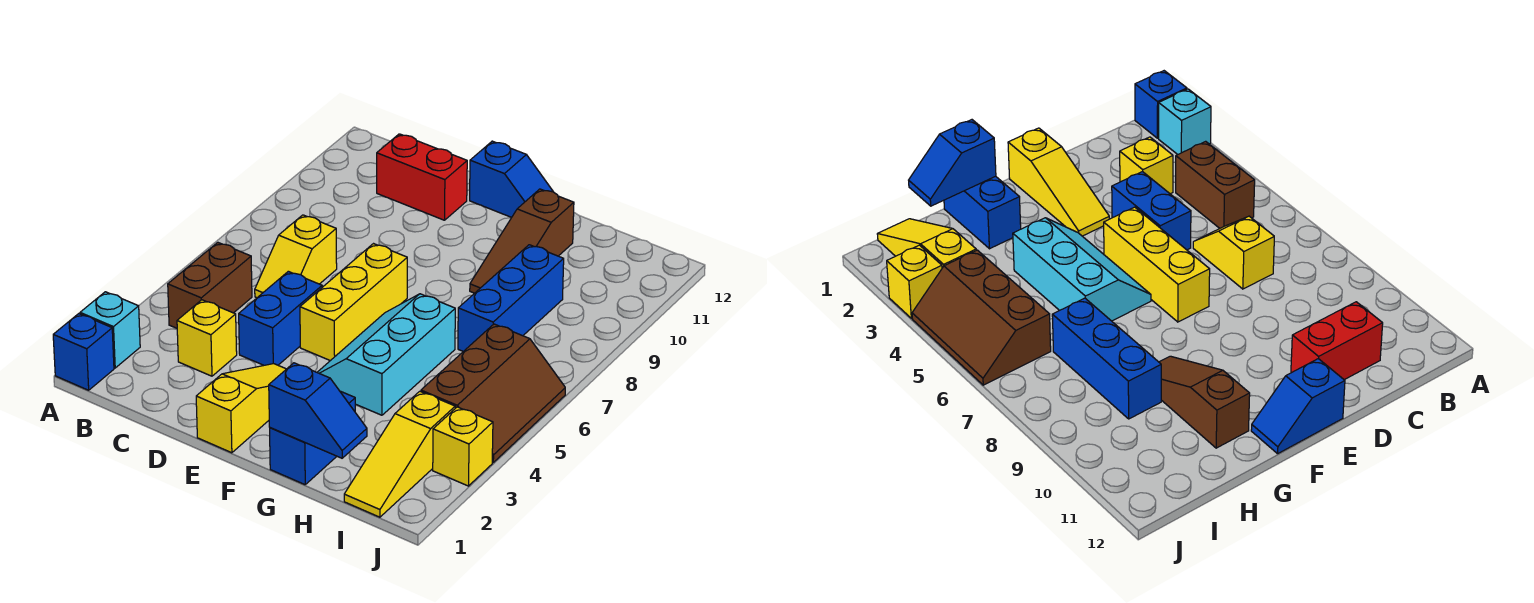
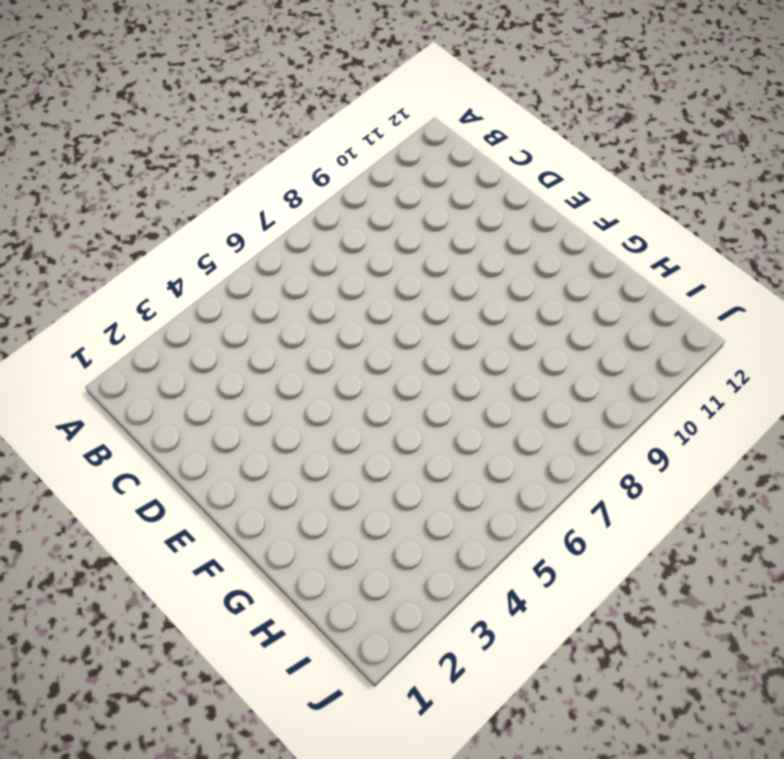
none -> blue brick A1 level 1
none -> cyan brick A2 level 1
none -> brown brick B4:B5 level 1

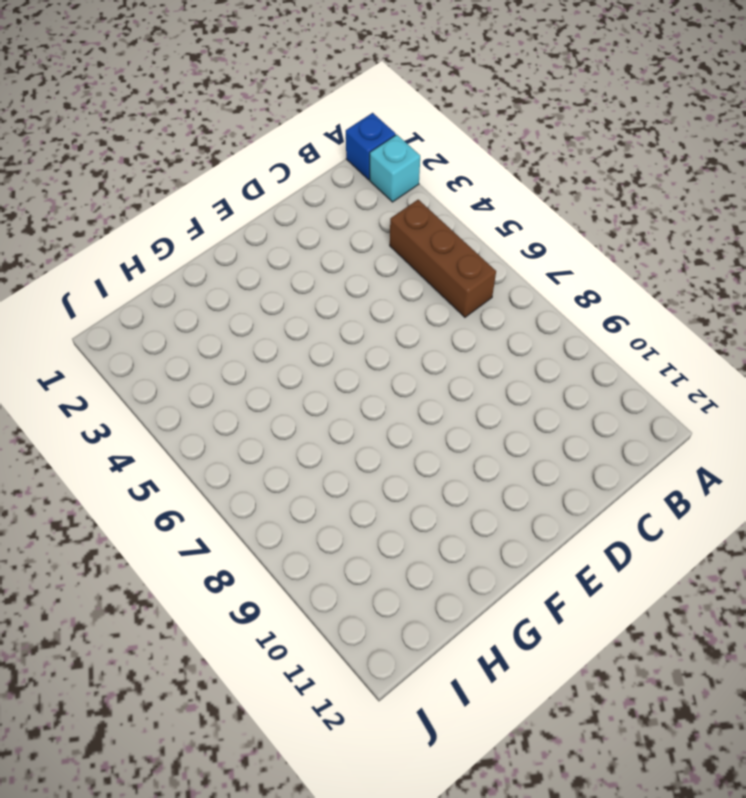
brown brick B4:B6 level 1 -> brown brick B4:B5 level 1
none -> yellow brick C3 level 1
none -> yellow slope C6:C7 level 1 top 7
none -> red brick C11:D11 level 1

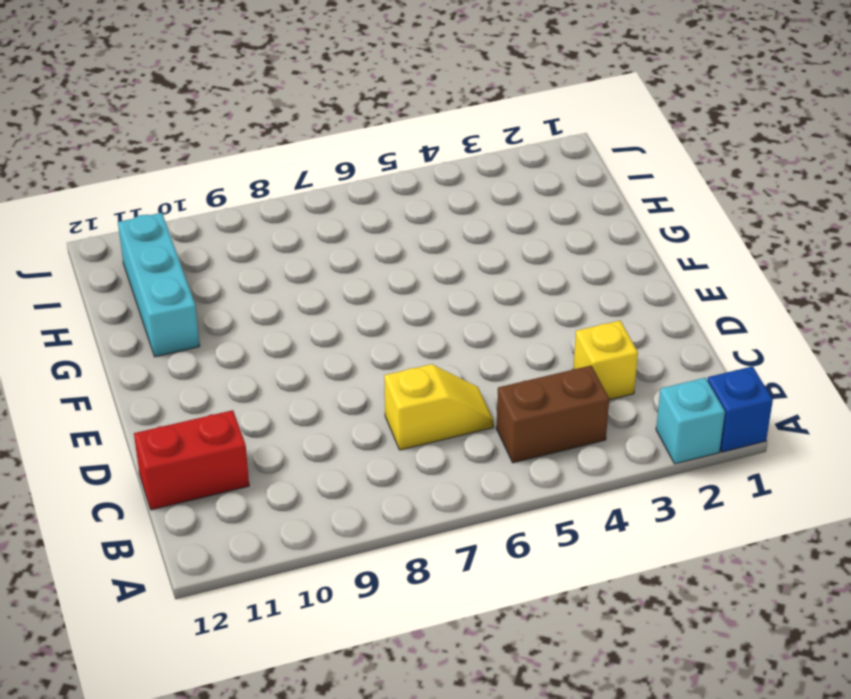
red brick C11:C12 level 1 -> red brick C11:D11 level 1
cyan brick G11:I11 level 1 -> brown slope G9:G11 level 1 top 11
none -> blue brick D4:D5 level 1
none -> yellow slope E1:E3 level 1 top 1
none -> yellow brick E5:E7 level 1

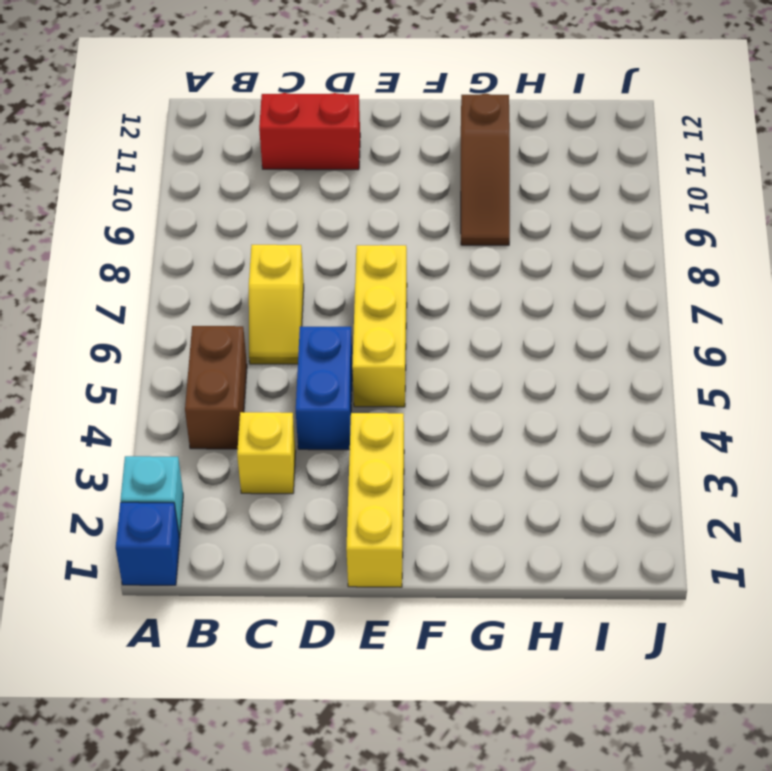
yellow brick E1:E3 level 1 -> yellow slope E1:E3 level 1 top 1
none -> blue slope E12:F12 level 1 top E
none -> cyan slope F4:G6 level 1 top G
none -> blue brick G1:G2 level 1

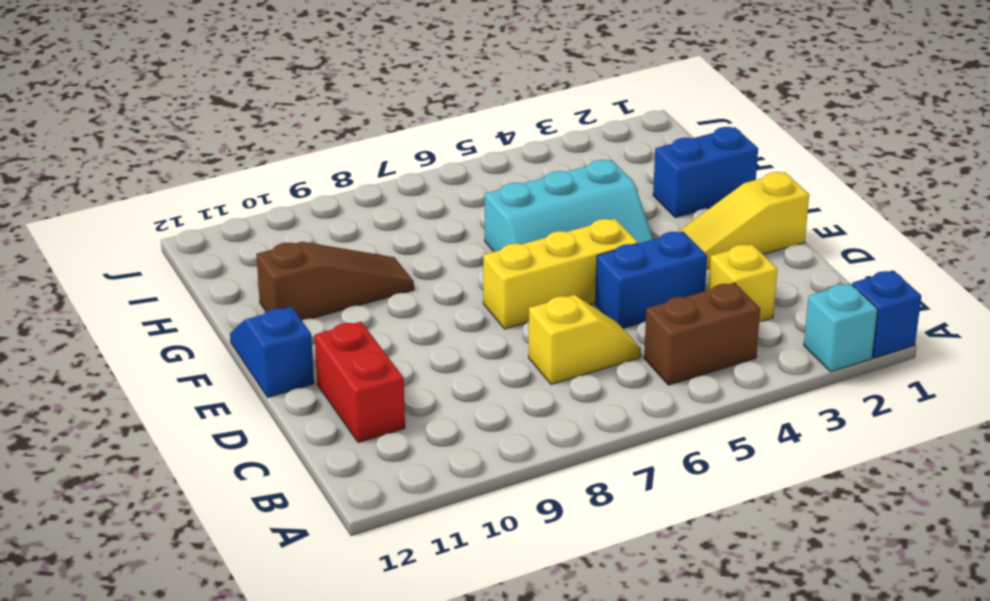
none -> blue brick H7:H9 level 1
none -> yellow slope I1:I3 level 1 top 3
none -> brown slope I4:J6 level 1 top I

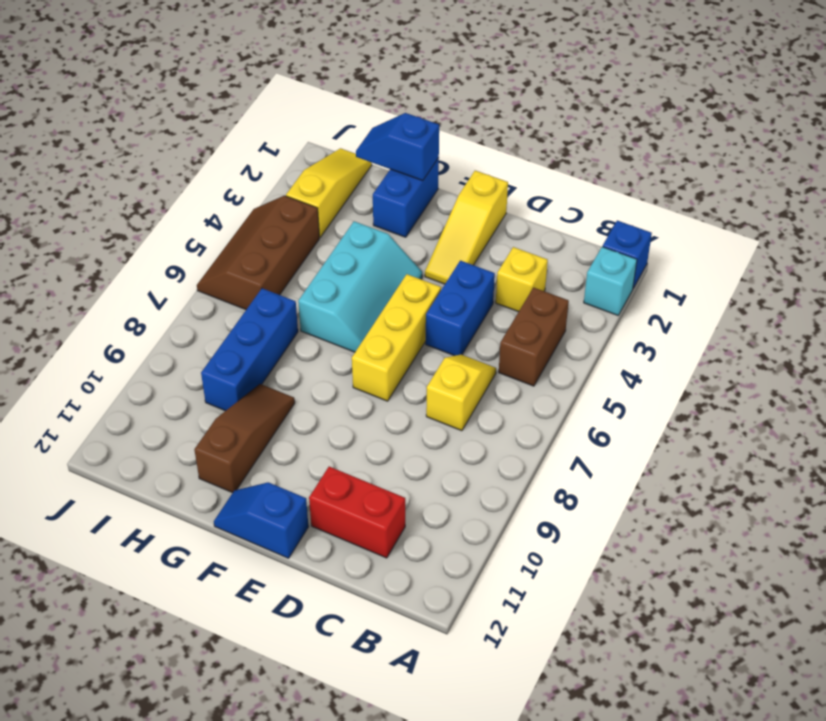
none -> yellow brick J3 level 1

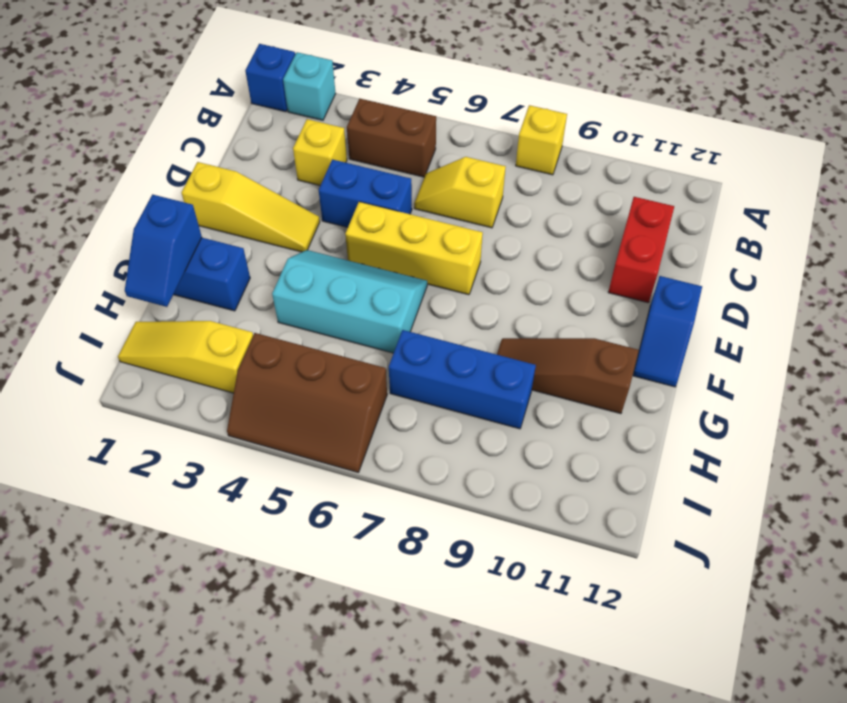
yellow brick A8 level 1 -> yellow brick J3 level 1

